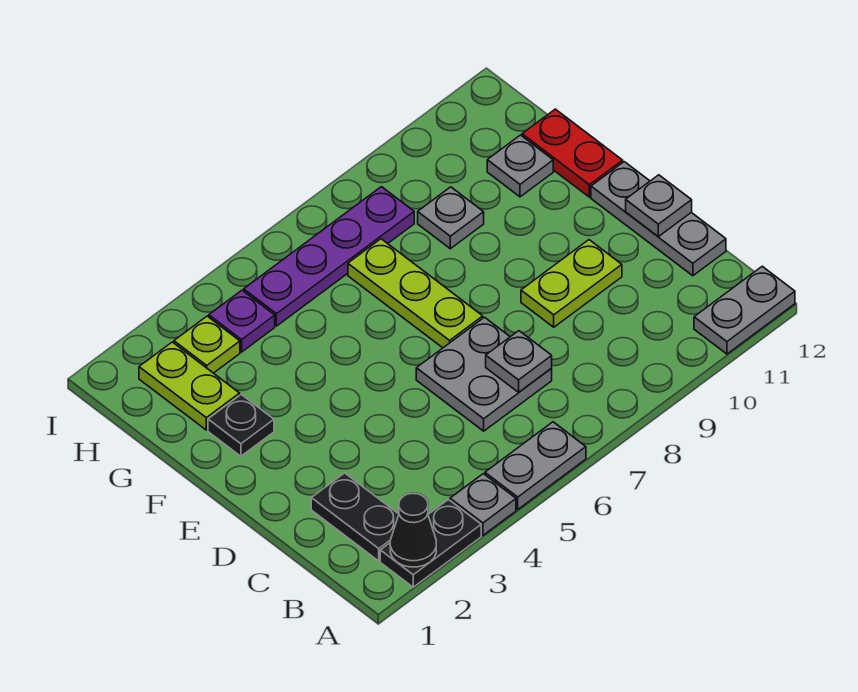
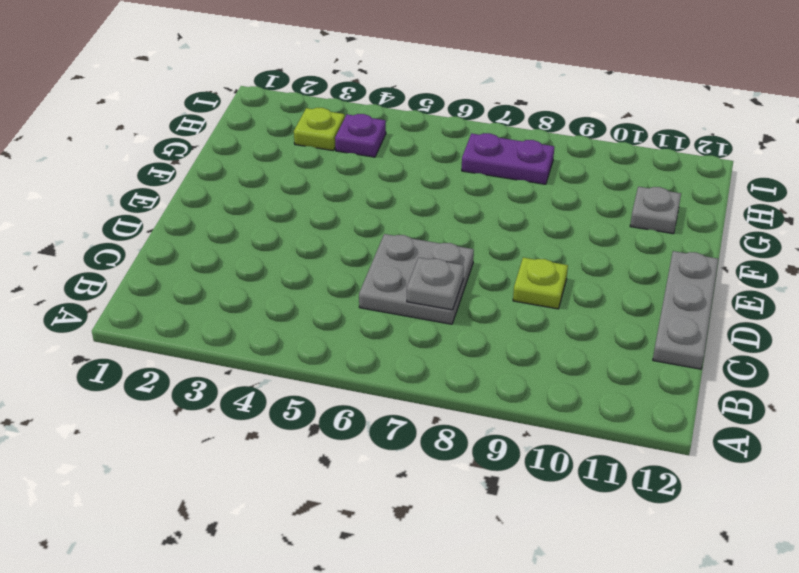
lime plate D9 level 1 -> lime plate D9:D10 level 1
purple plate H7:H8 level 1 -> purple plate H5:H8 level 1
none -> black plate A2:A3 level 1
none -> grey plate A4 level 1
none -> grey plate A5:A6 level 1

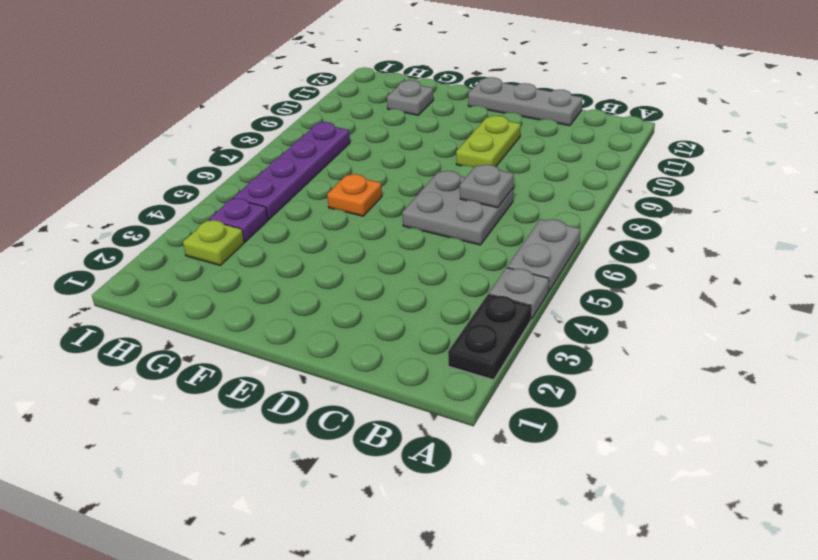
orange plate F6 level 1 -> none
none -> grey plate A11:A12 level 1
none -> black plate B2:C2 level 1
none -> lime plate E7:G7 level 1

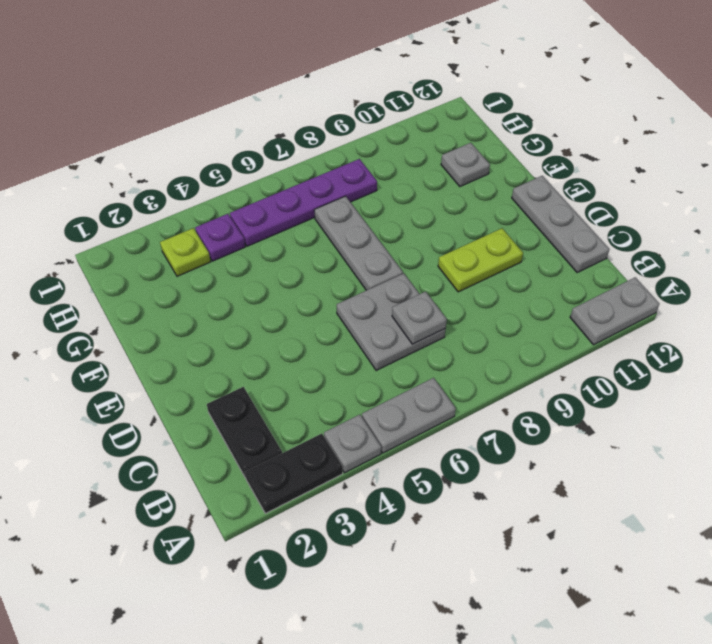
grey plate E7:G7 level 1 -> lime plate E7:G7 level 1
none -> black plate F2 level 1
none -> red plate F12:G12 level 1
none -> lime plate G2:H2 level 1

